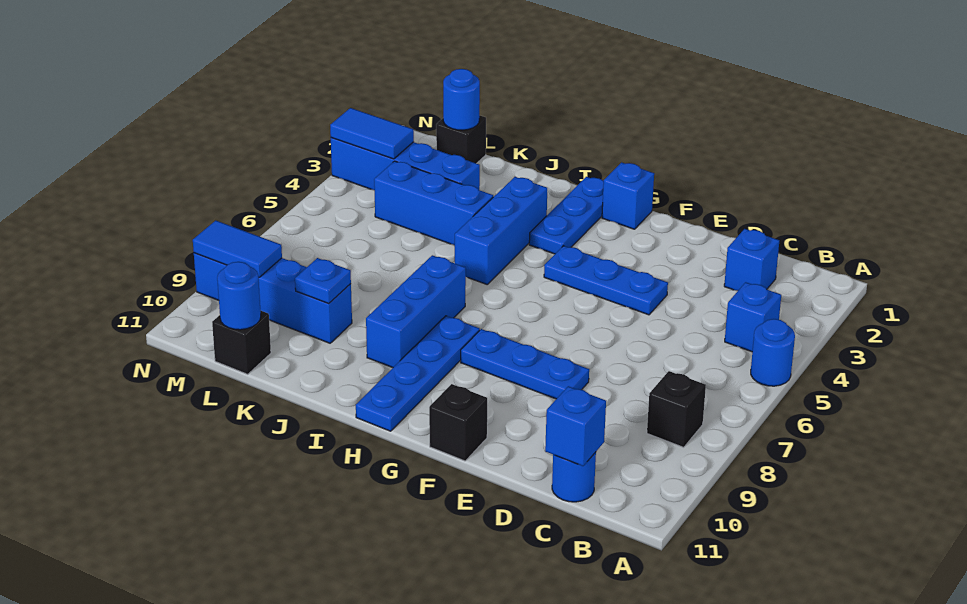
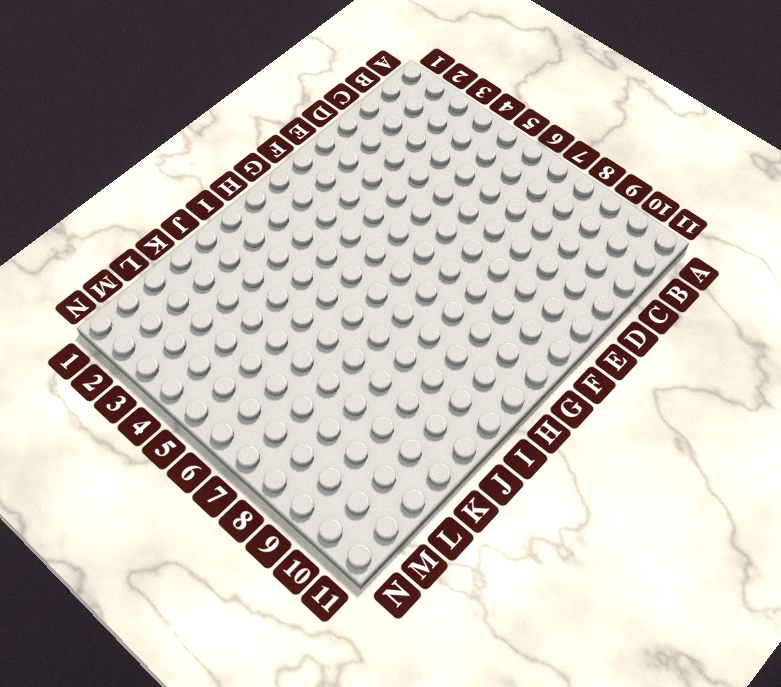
none -> blue round brick A5 level 1
none -> blue brick B4 level 1
none -> black brick B8 level 1

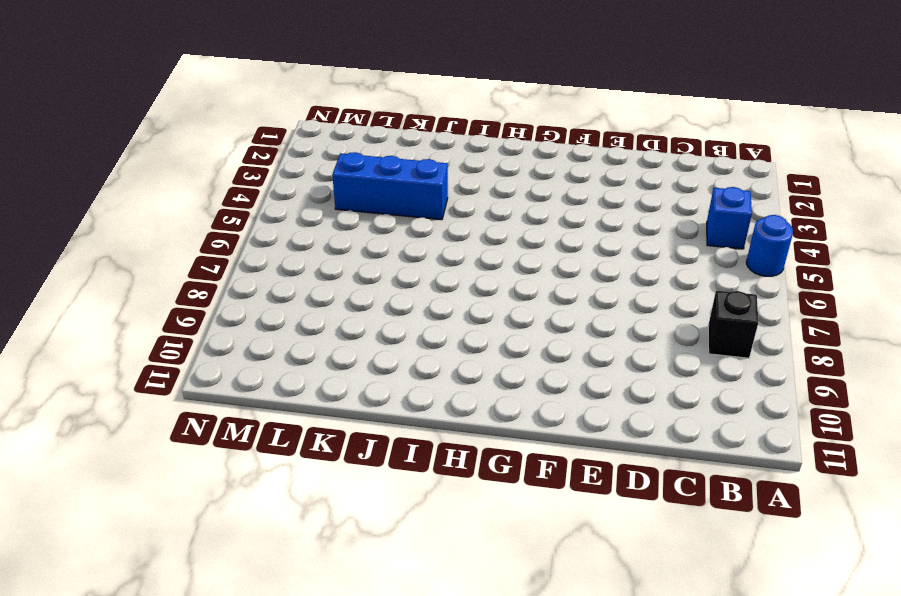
none -> blue brick C2 level 1
none -> blue round brick C11 level 1
none -> blue plate E4:G4 level 1

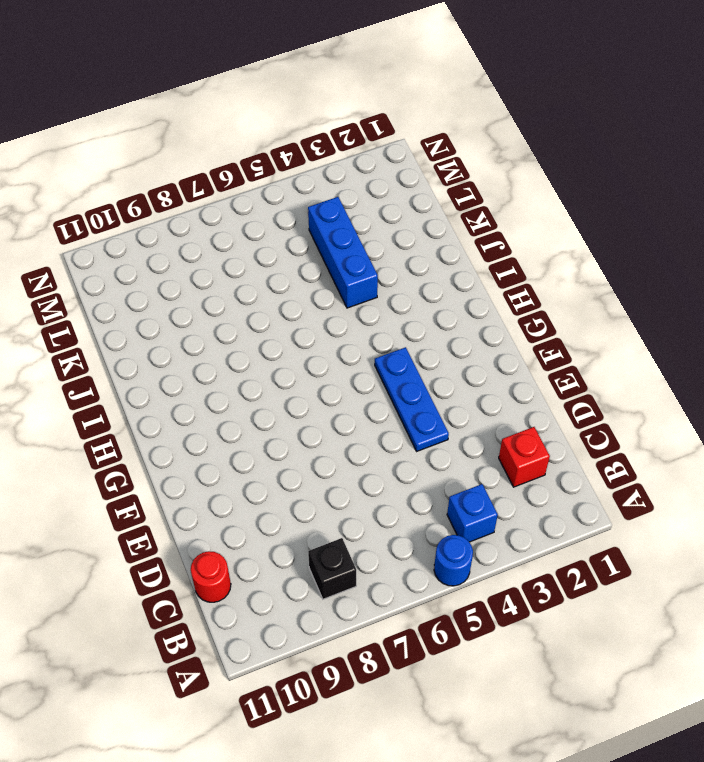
red brick C2 level 1 -> blue brick C2 level 1
red round brick C11 level 1 -> blue round brick C11 level 1
none -> blue plate E8:G8 level 1
none -> black brick F11 level 1
none -> blue brick G1 level 1

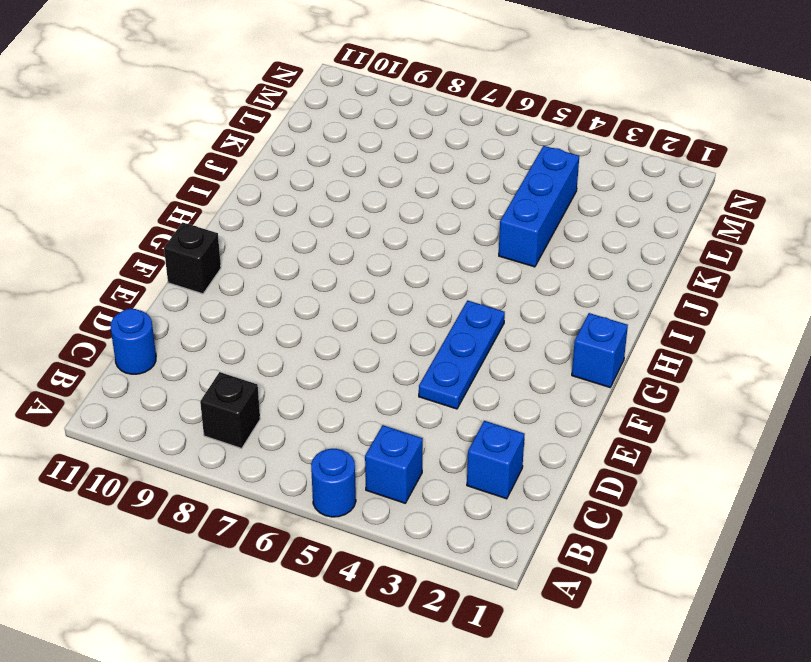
none -> blue plate E8:G8 level 1
none -> blue plate H1:H3 level 1
none -> blue plate H8:H11 level 1

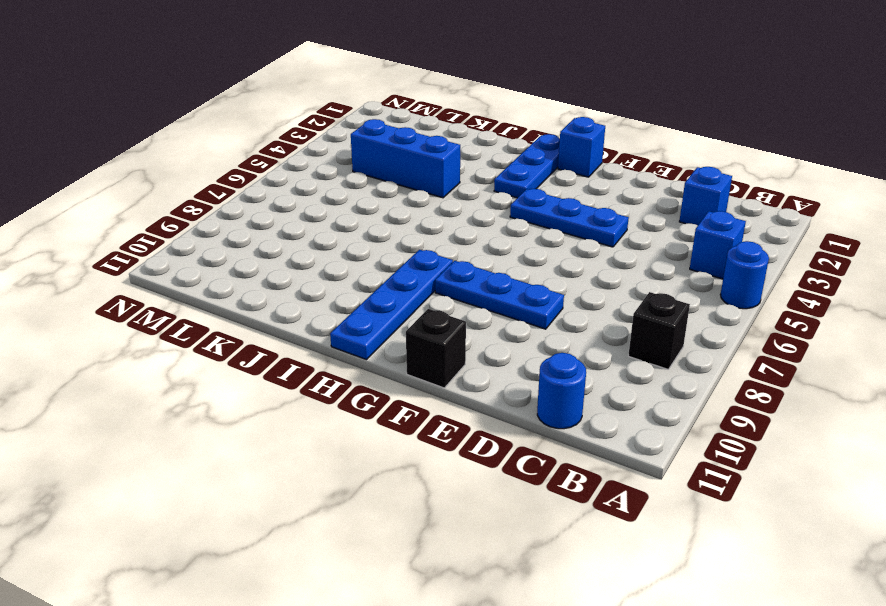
none -> blue brick I3:I5 level 1
none -> blue brick I7:I9 level 1
none -> blue brick K3:N3 level 1

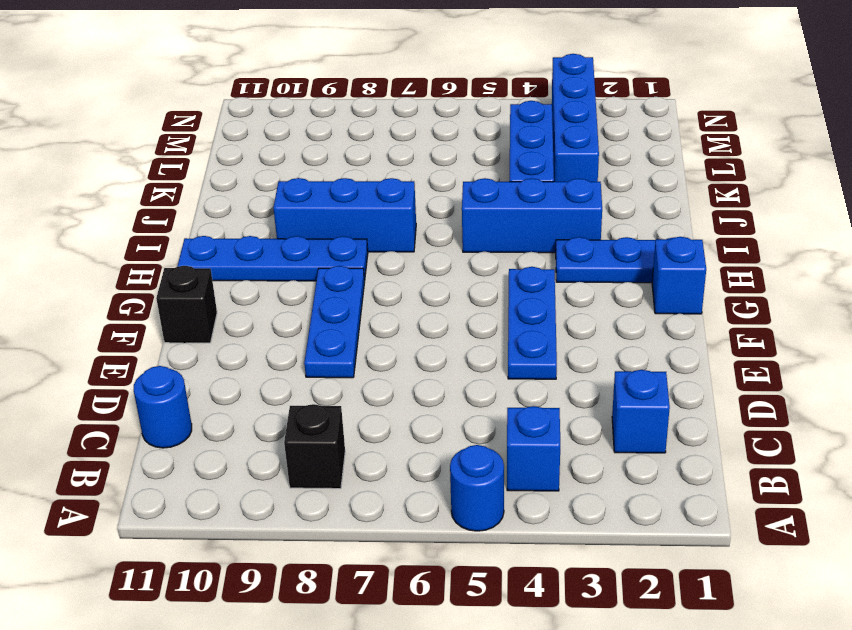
none -> blue brick K9:N9 level 1
none -> black brick L1 level 1
none -> black brick L11 level 1

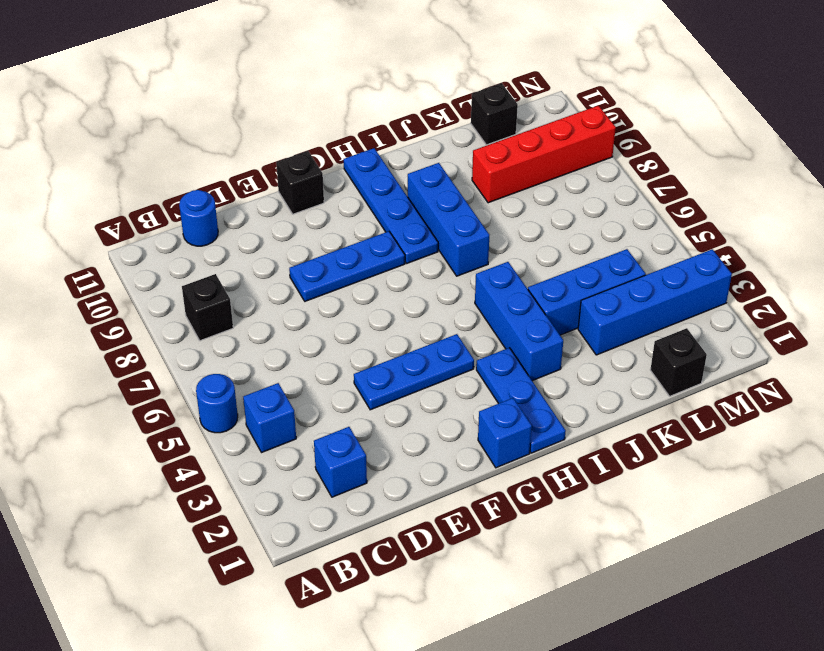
red brick K9:N9 level 1 -> blue brick K9:N9 level 1
none -> blue brick C11 level 2
none -> blue plate K9 level 2
none -> blue round brick L1 level 2

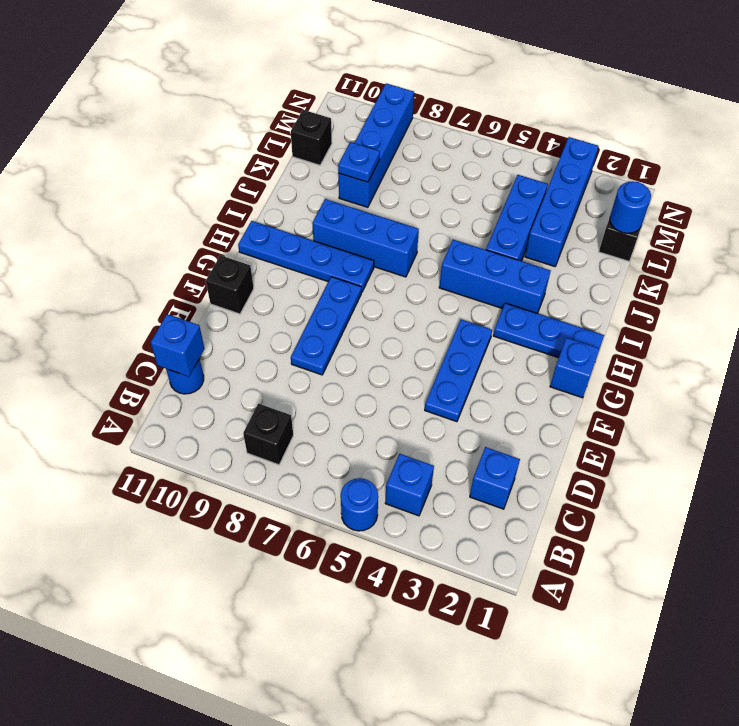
none -> blue round brick L11 level 2
none -> blue tile M3:N3 level 2
none -> blue tile M9:N9 level 2

